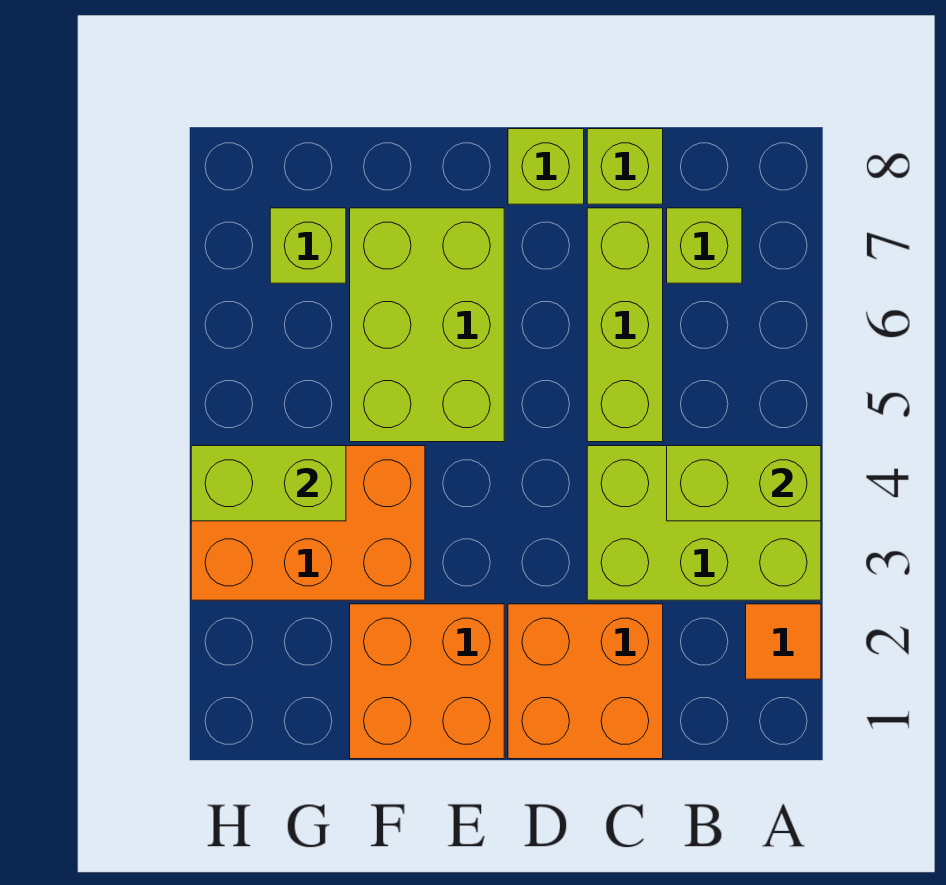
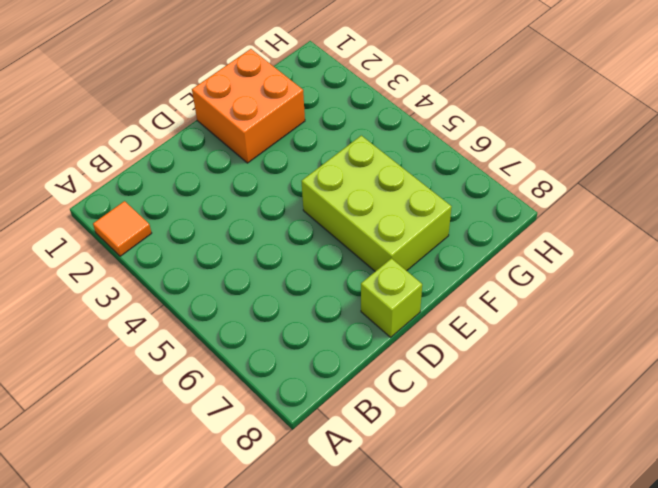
none -> lime brick A3:C4 level 1
none -> lime brick B7 level 1
none -> orange brick C1:D2 level 1

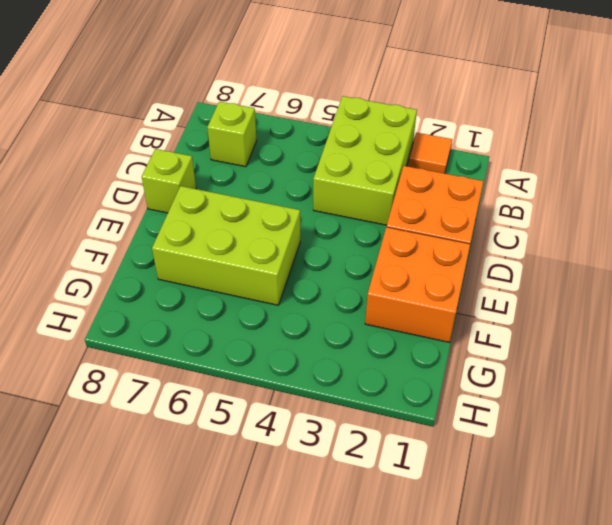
none -> lime brick C5:C7 level 1
none -> lime brick C8 level 1
none -> orange brick F3:H4 level 1

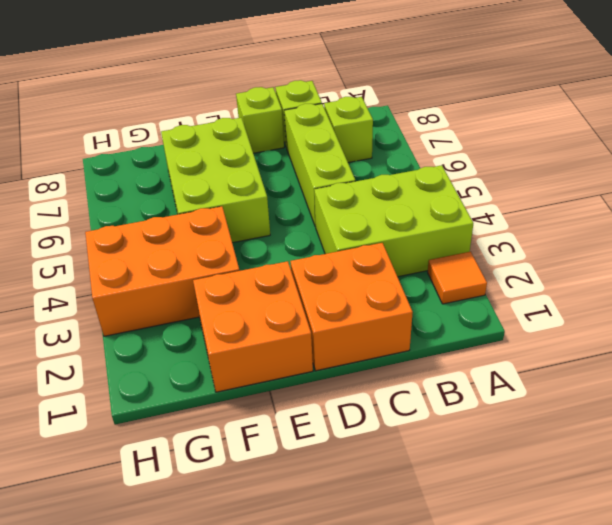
none -> lime brick G7 level 1
none -> lime brick A4:B4 level 2
none -> lime brick G4:H4 level 2

